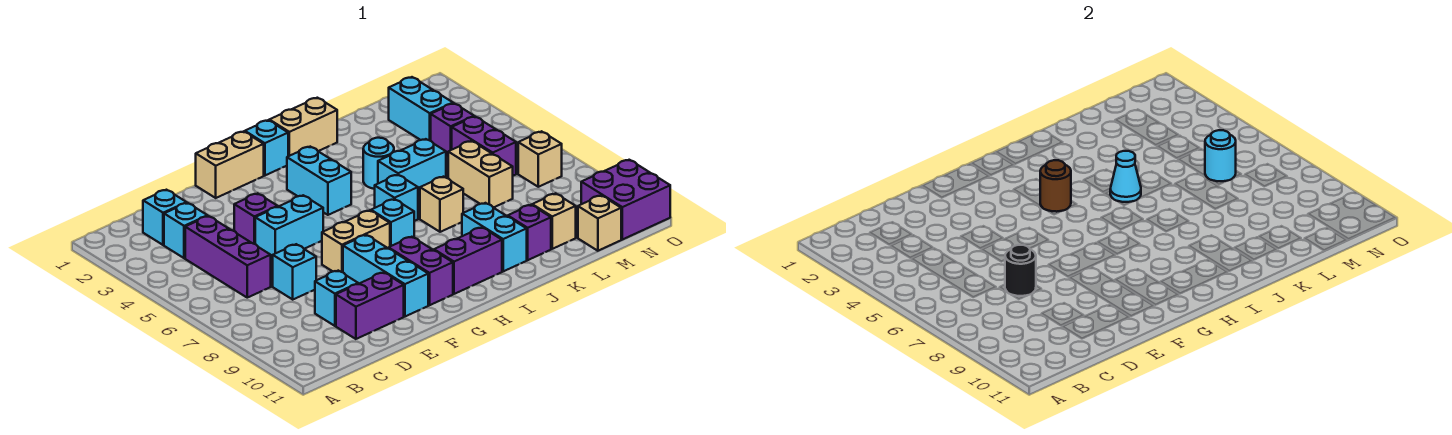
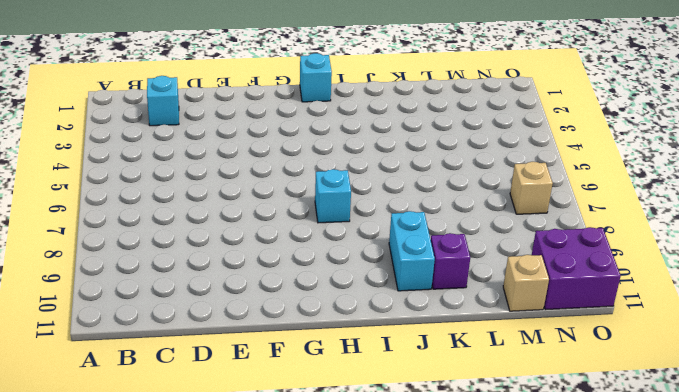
none -> cyan brick C3 level 1
none -> purple brick C4:C6 level 1
none -> cyan brick D7 level 1
none -> cyan brick D9 level 1

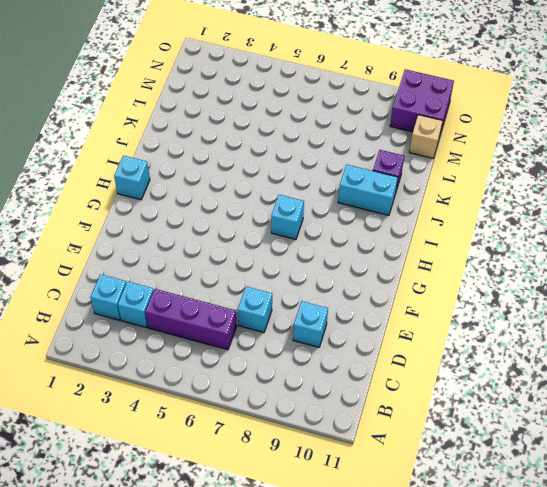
none -> purple brick D10:E10 level 1
none -> purple brick E4 level 1
none -> cyan brick E5:F5 level 1
none -> tan brick F1:G1 level 1

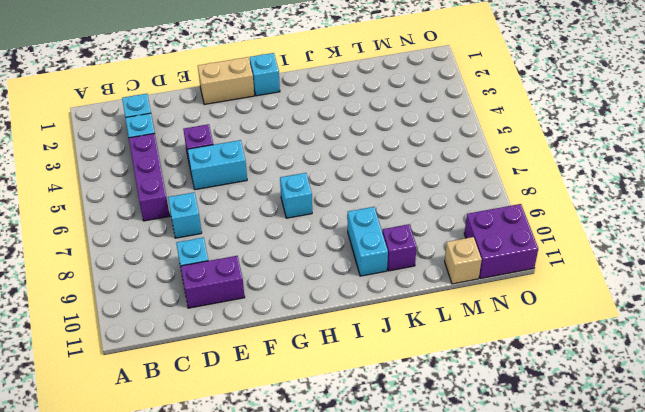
none -> tan brick F7:G7 level 1
none -> cyan brick F8:F10 level 1
none -> purple brick G9:G10 level 1
none -> cyan brick H3:H4 level 1

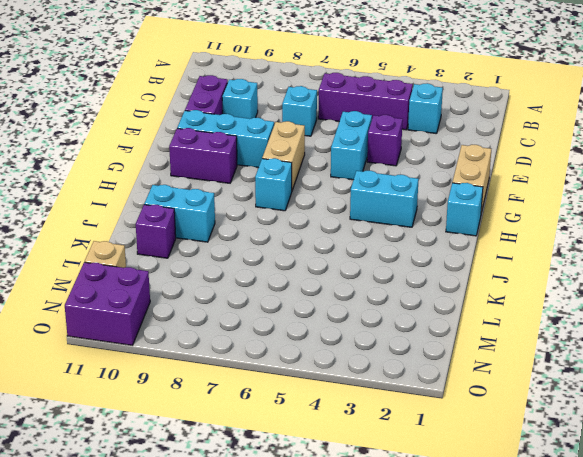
none -> cyan brick C2 level 1
none -> purple brick H10:I10 level 1
none -> tan brick I1:J1 level 1
none -> cyan brick I6 level 1

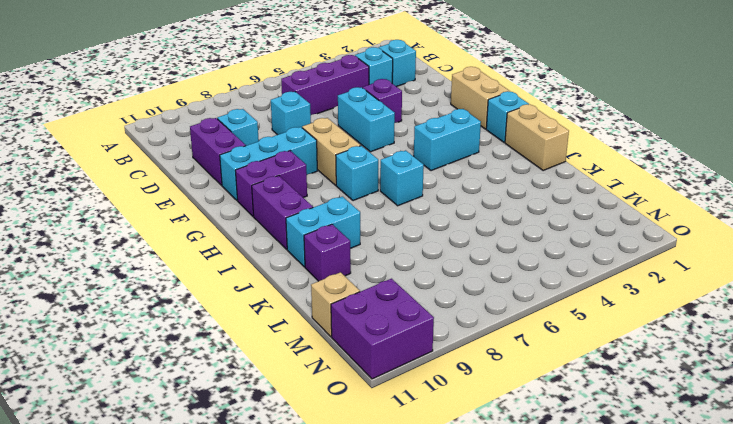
none -> cyan round brick J4 level 1
none -> cyan brick J5:K5 level 1
none -> tan brick J7 level 1
none -> tan brick L6:L7 level 1

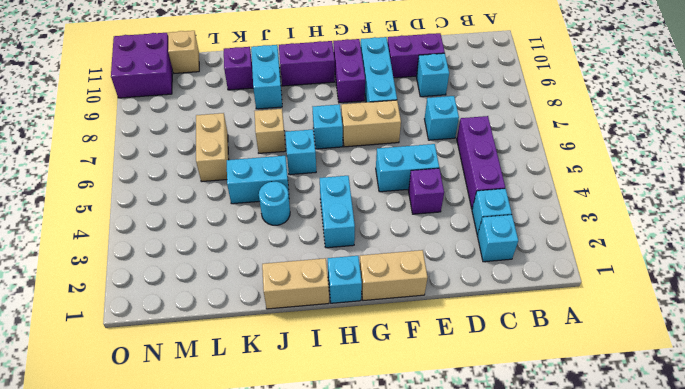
none -> tan brick L10 level 1
none -> cyan brick M2:M3 level 1
none -> purple brick M4 level 1
none -> purple brick M5:M6 level 1

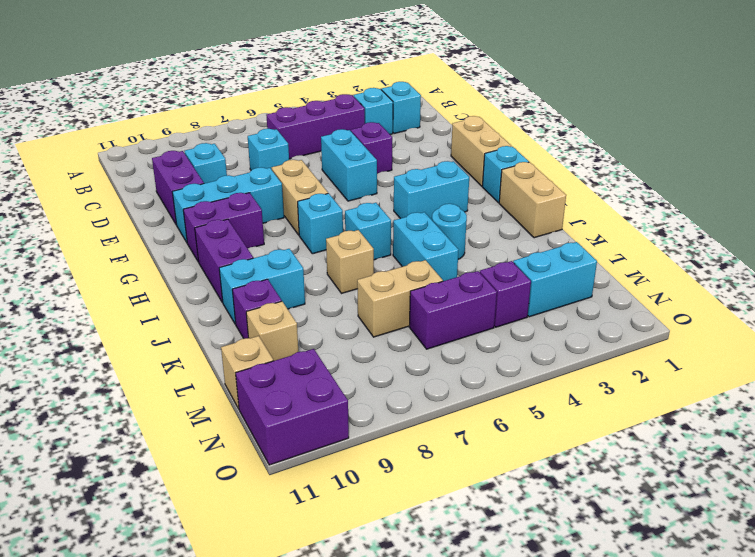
none -> tan brick N7 level 1
none -> black round brick D7 level 2
none -> brown round brick H4 level 2
none -> cyan cone J5 level 2

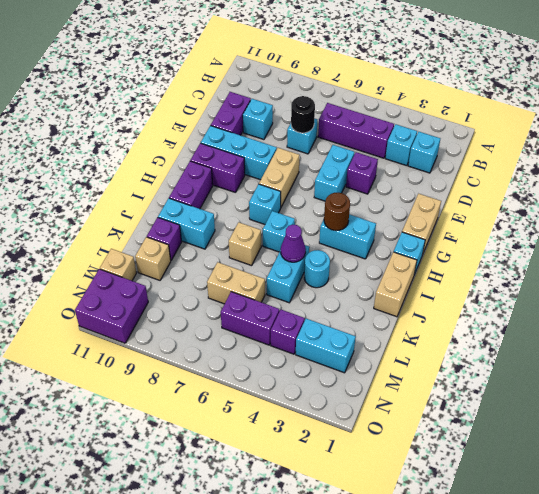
purple cone J5 level 2 -> cyan cone J5 level 2
none -> tan brick N7 level 1
none -> cyan round brick M6 level 2

